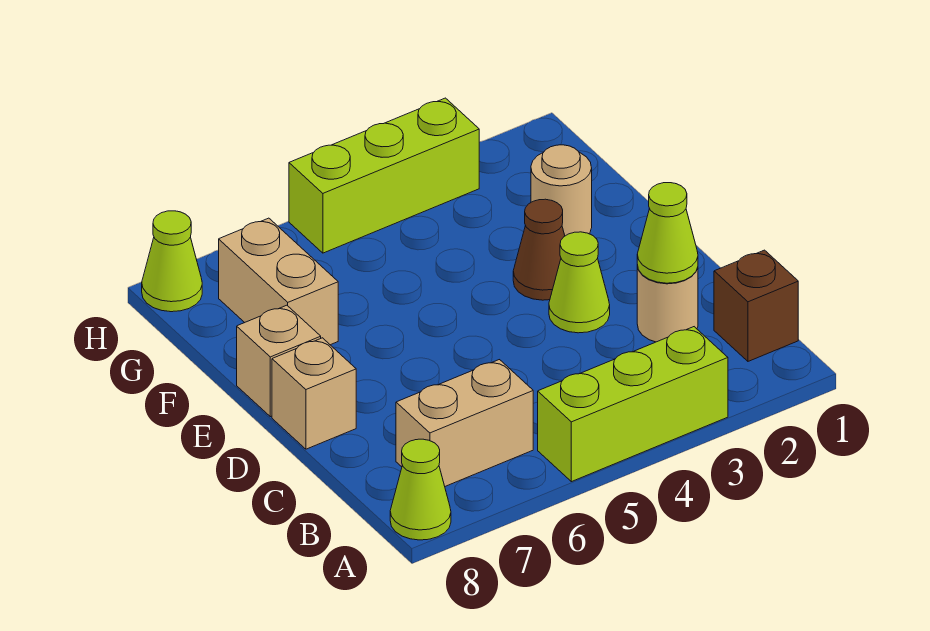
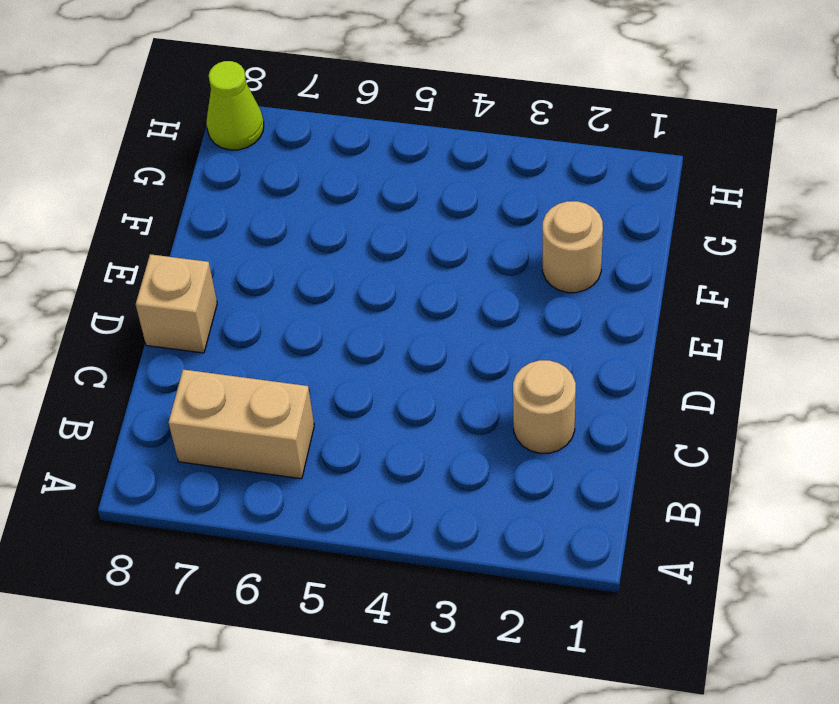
none -> lime brick A3:A5 level 1
none -> lime cone A8 level 1
none -> brown brick B1 level 1

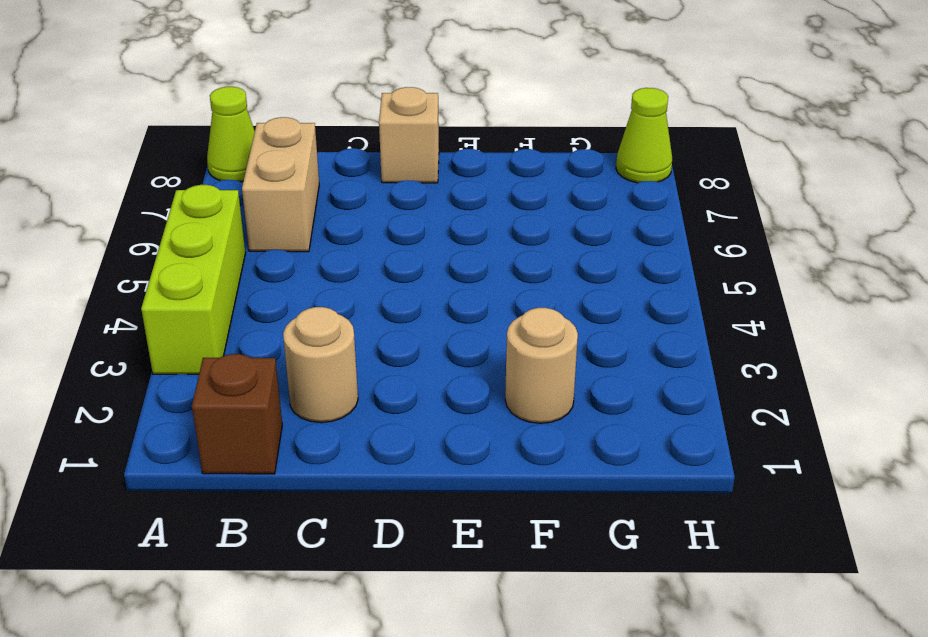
none -> lime cone D3 level 1
none -> brown cone E3 level 1
none -> tan brick E8 level 1

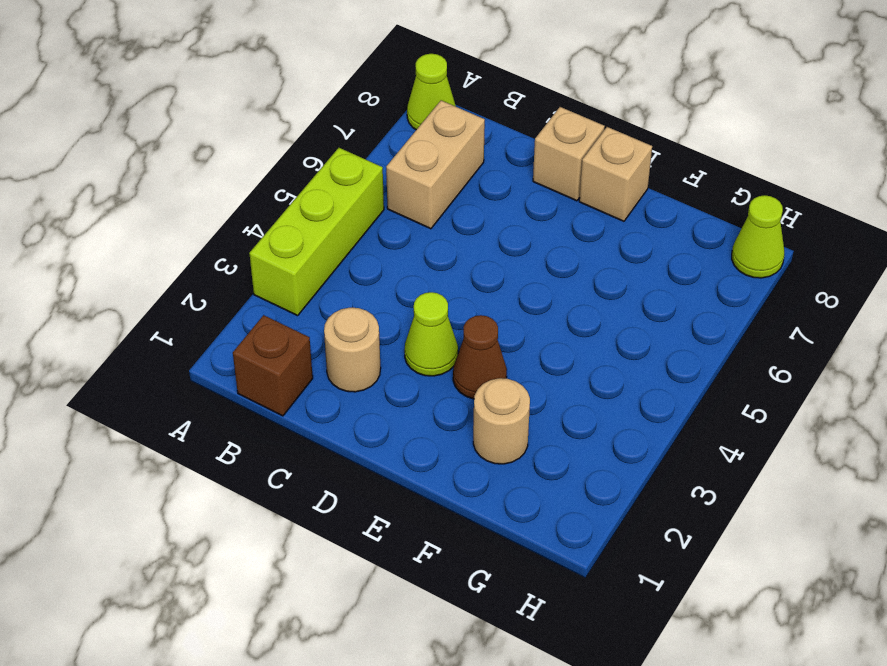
none -> tan brick F7:G7 level 1
none -> lime brick H3:H5 level 1
none -> lime cone C2 level 2

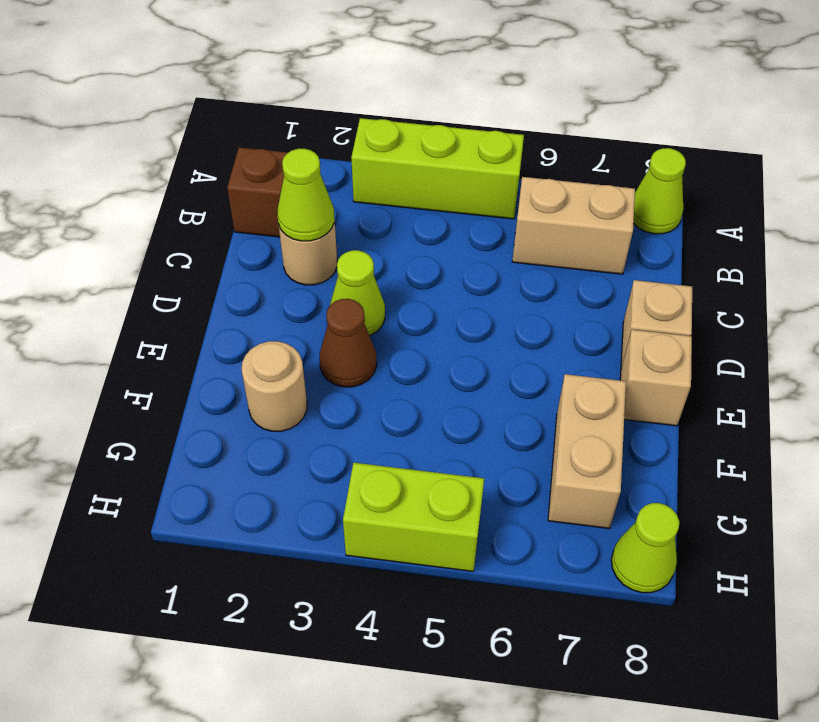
lime brick H4:H5 level 1 -> lime brick H3:H5 level 1

